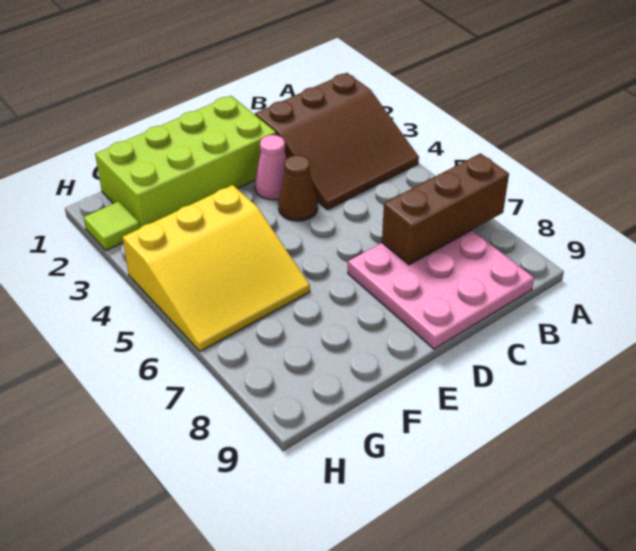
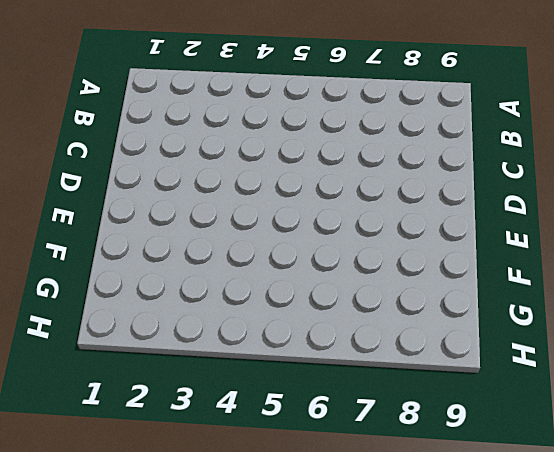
none -> brown slope A2:C4 level 1 top 2
none -> pink plate B7:D9 level 1

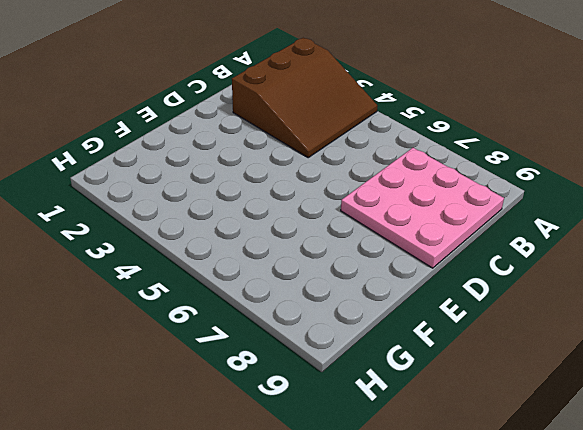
none -> lime brick D1:G2 level 1
none -> pink cone D3 level 1

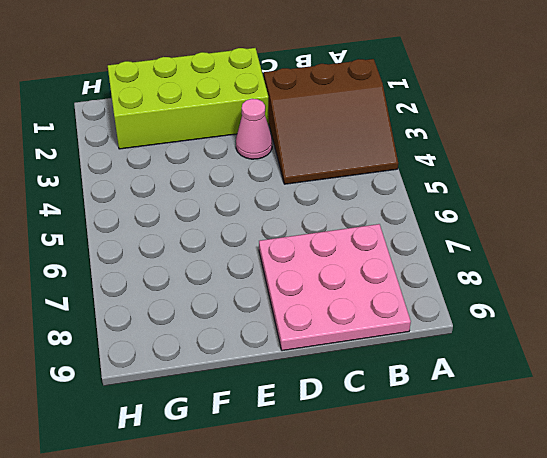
none -> brown cone D4 level 1
none -> yellow slope F4:H6 level 1 top 4

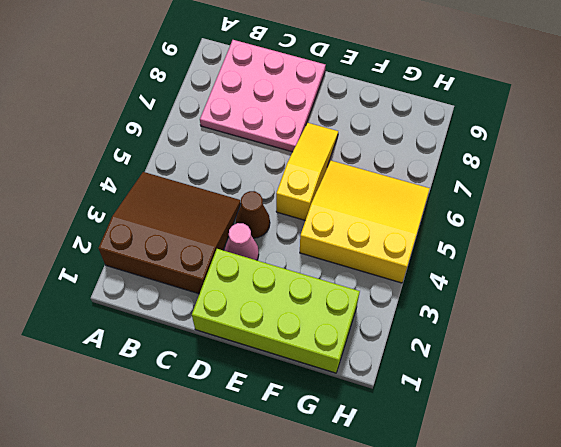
yellow slope E5:E7 level 1 top 5 -> none
none -> lime tile H2 level 1
none -> brown brick A7:C7 level 2

